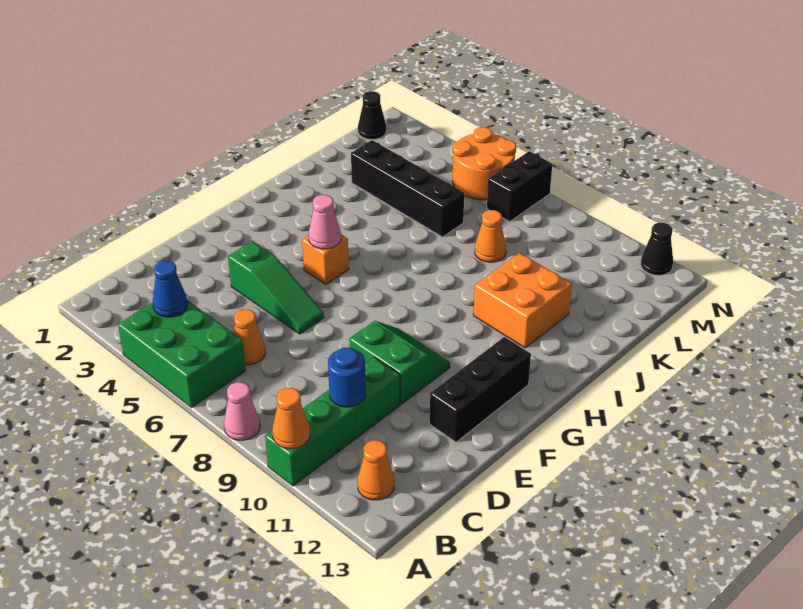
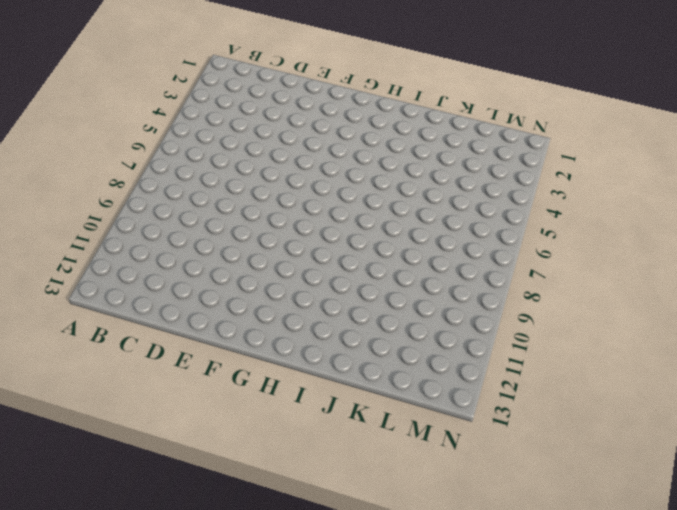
none -> green brick A4:B6 level 1
none -> pink cone A8 level 1
none -> green brick A10:D10 level 1

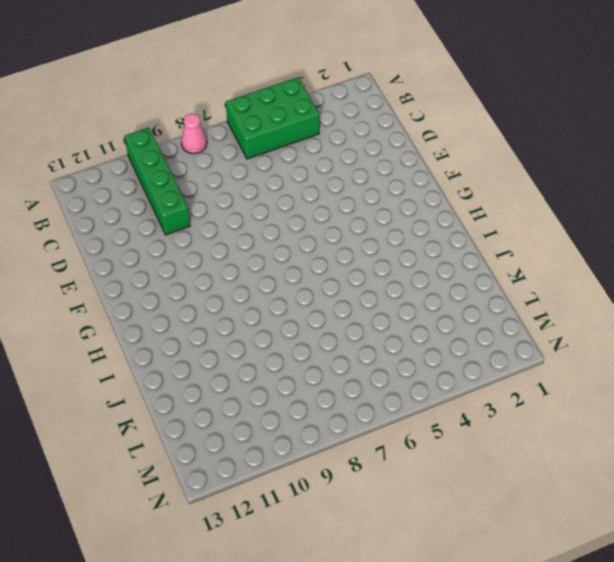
none -> orange cone B12 level 1
none -> orange cone C6 level 1
none -> green slope E4:E6 level 1 top 4

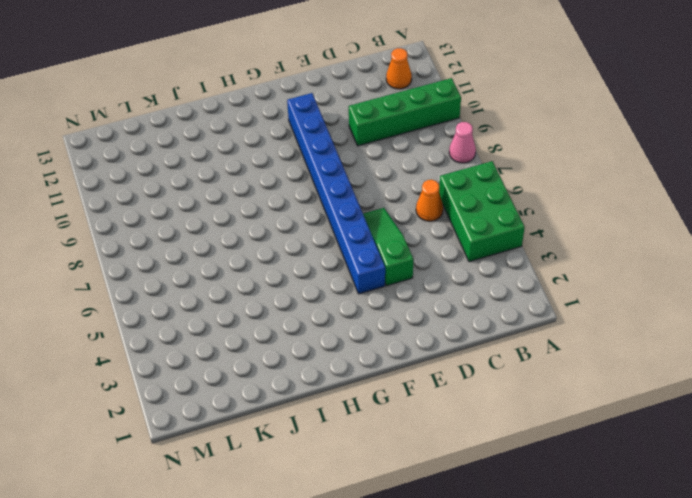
blue brick F4:F11 level 1 -> green slope E9:F10 level 1 top E
none -> black brick E12:G12 level 1
none -> orange brick G5 level 1
none -> orange brick I10:J11 level 1

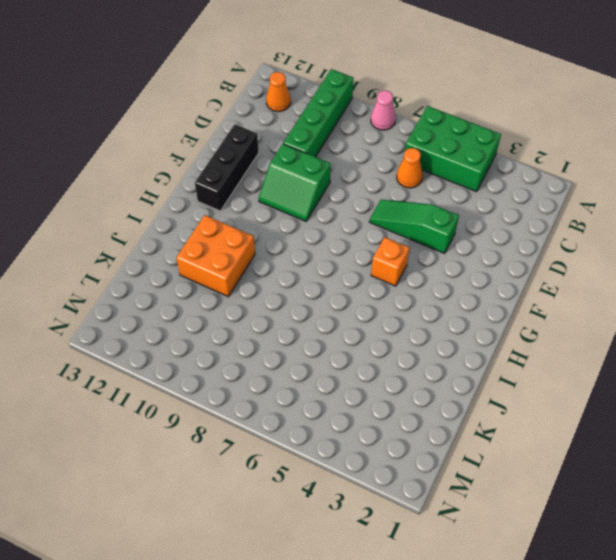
none -> black brick K3:K6 level 1
none -> orange cone K8 level 1
none -> black cone M1 level 1

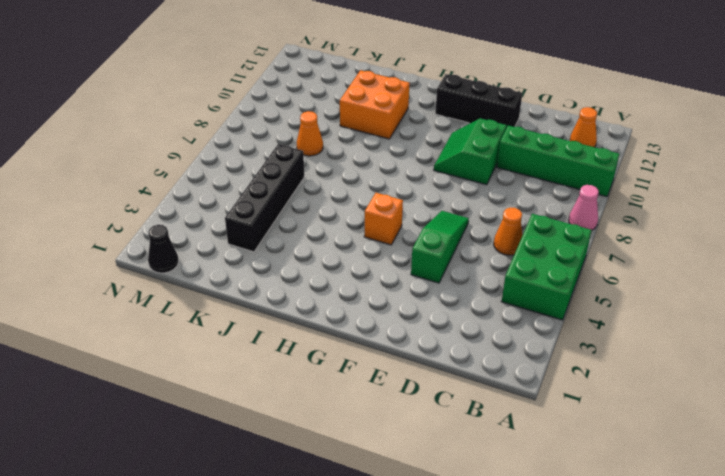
none -> orange round brick M5:N6 level 1
none -> black brick M7:N7 level 1
none -> black cone N12 level 1

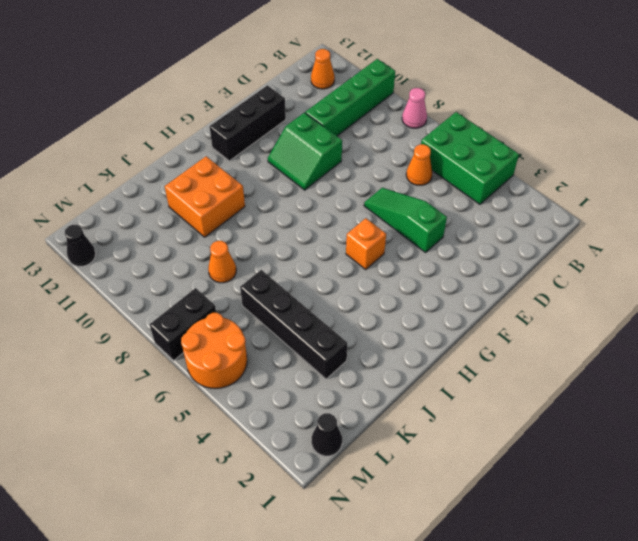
none -> orange cone A10 level 2
none -> blue cone B4 level 2
none -> blue round brick C10 level 2

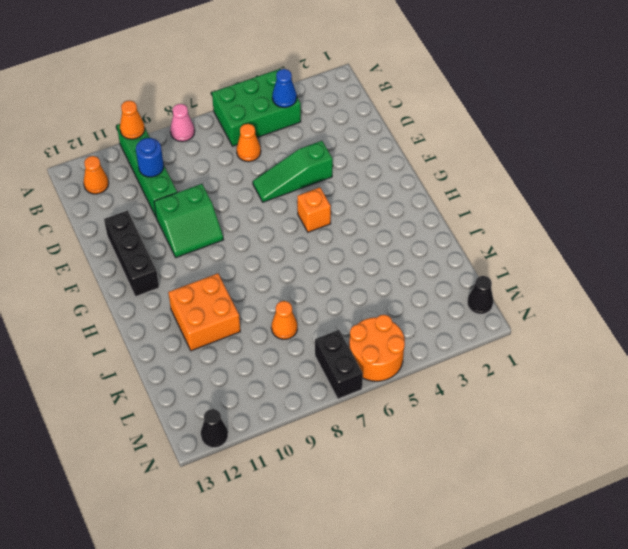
none -> black brick K3:K6 level 1
none -> pink cone G5 level 2

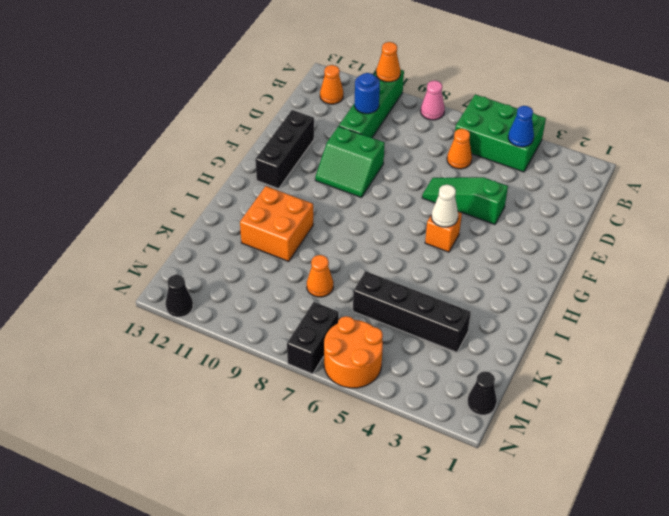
white cone G5 level 2 -> pink cone G5 level 2

